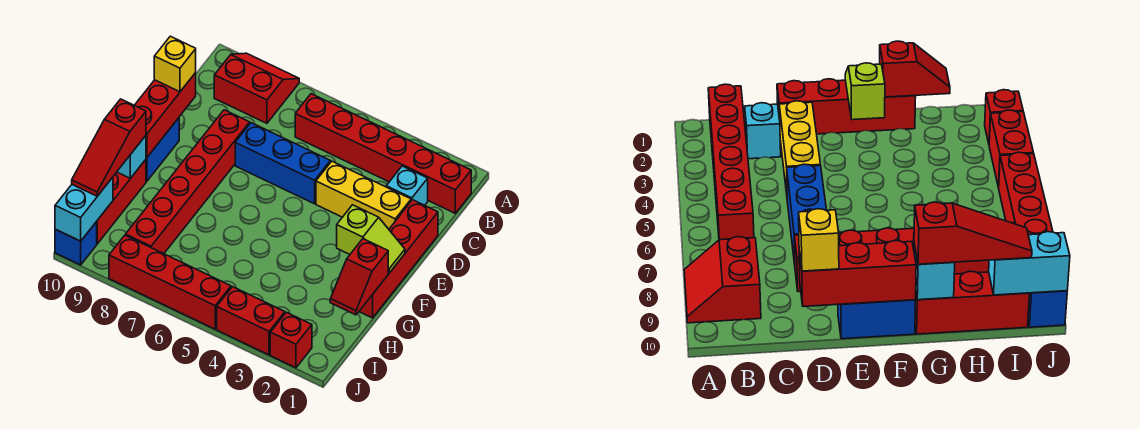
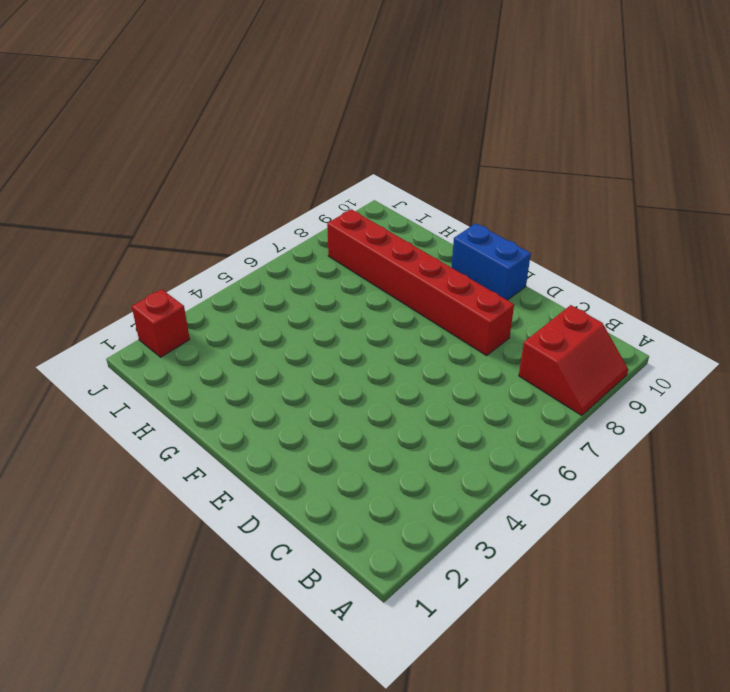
none -> red brick B1:B6 level 1
none -> cyan brick C2 level 1
none -> red brick D1:G1 level 1

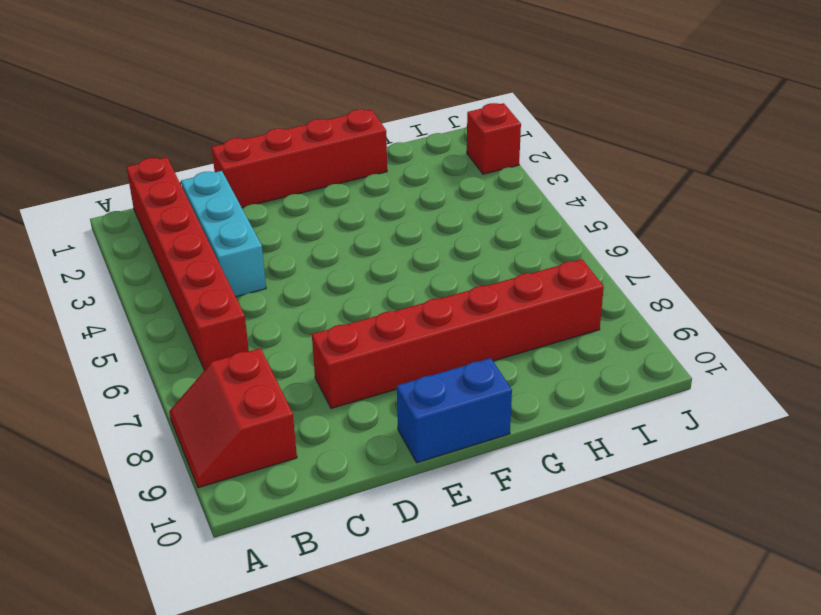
cyan brick C2:C4 level 1 -> cyan brick C2 level 1
none -> yellow brick D2:D4 level 1
none -> blue brick D5:D7 level 1
none -> red brick G10:I10 level 1

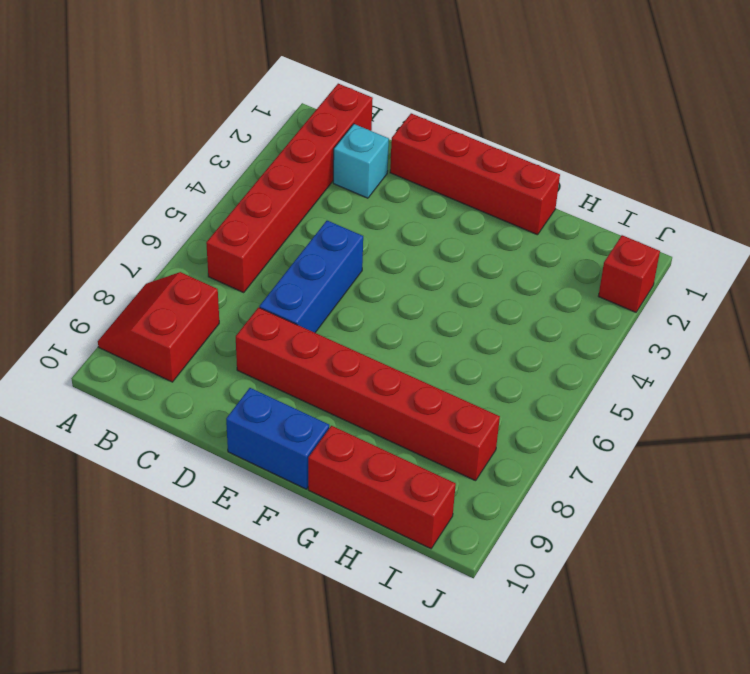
none -> yellow brick D2:D4 level 1
none -> red brick J3:J4 level 1
none -> red brick J5:J8 level 1

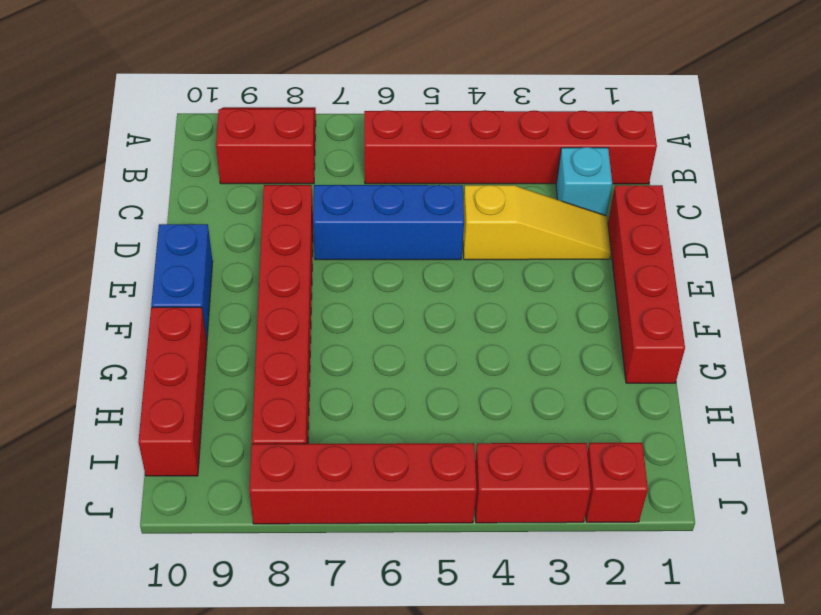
yellow slope D2:D4 level 1 top 4 -> yellow brick D2:D4 level 1
none -> blue brick J10 level 1
none -> red brick D10:F10 level 2
none -> lime slope F1:F2 level 2 top 2

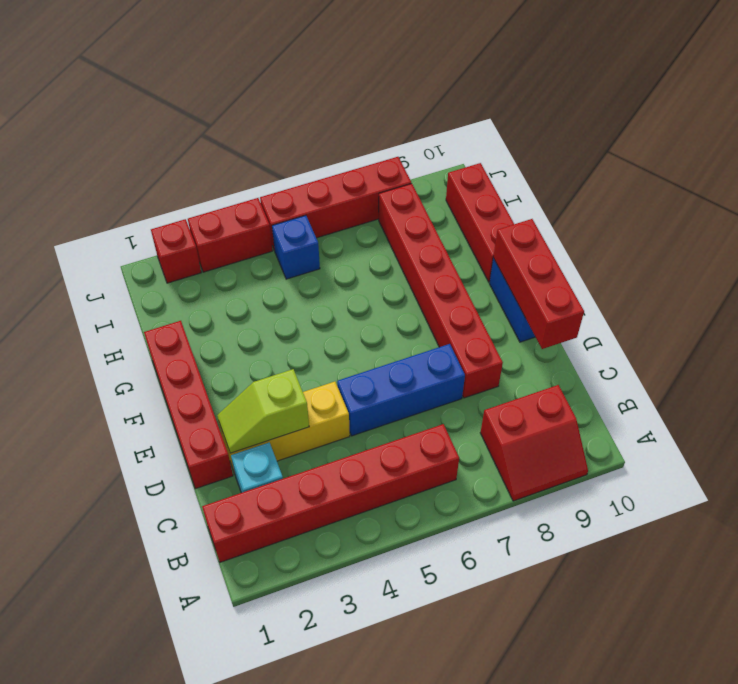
lime slope D2:D3 level 2 top 3 -> lime slope F1:F2 level 2 top 2
blue brick I5 level 1 -> blue brick J10 level 1
none -> red slope G1:H1 level 2 top G
none -> cyan brick G10 level 2
none -> cyan brick I10:J10 level 2

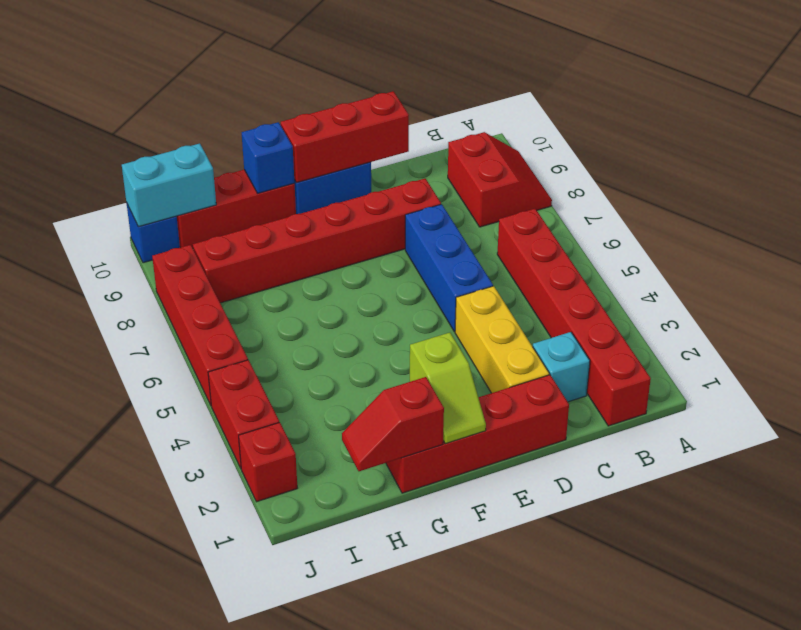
blue brick G10 level 2 -> cyan brick G10 level 2
none -> yellow brick D10 level 3
none -> red slope G10:I10 level 3 top G

